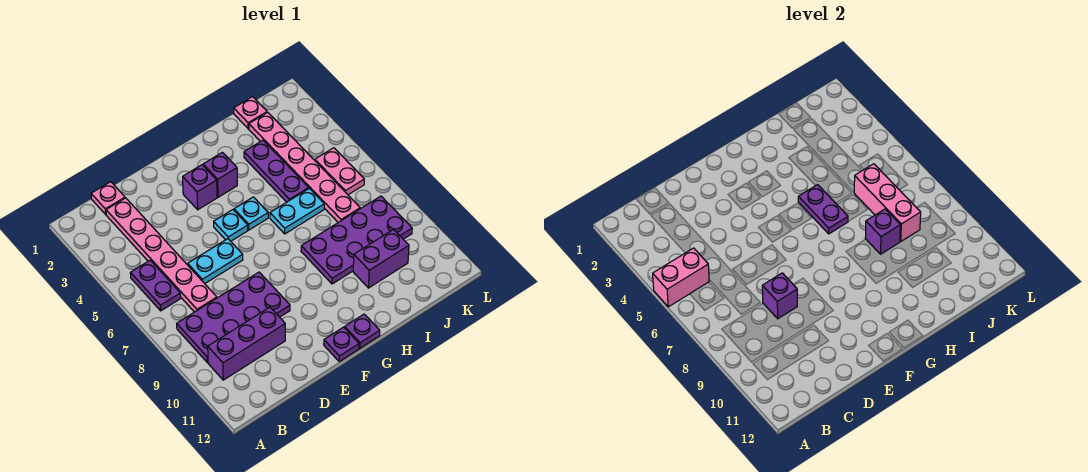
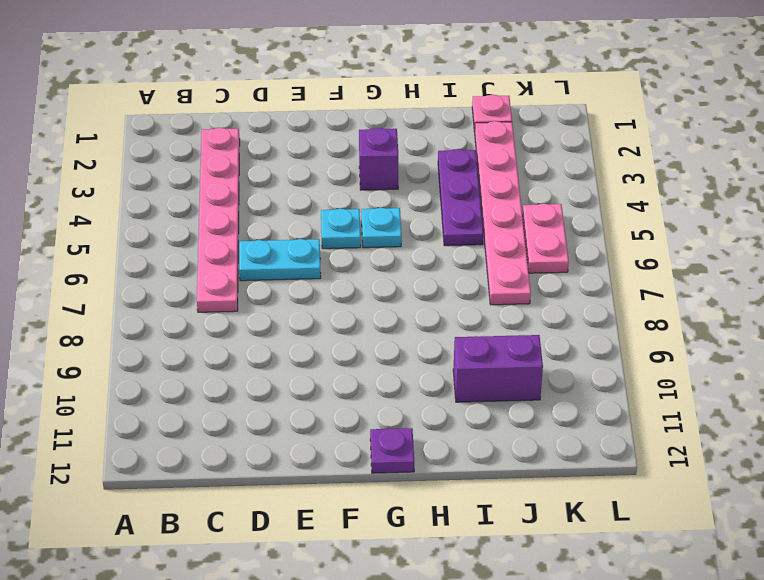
none -> purple plate B5:B6 level 1
none -> purple plate B8:E9 level 1
none -> purple brick B10:D10 level 1

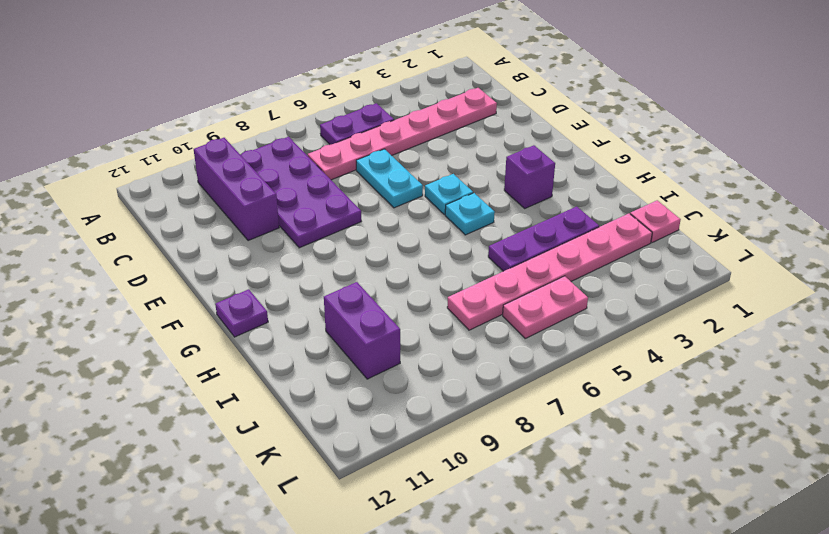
none -> pink plate C1 level 1
none -> purple brick F3 level 1
none -> purple plate F12 level 1

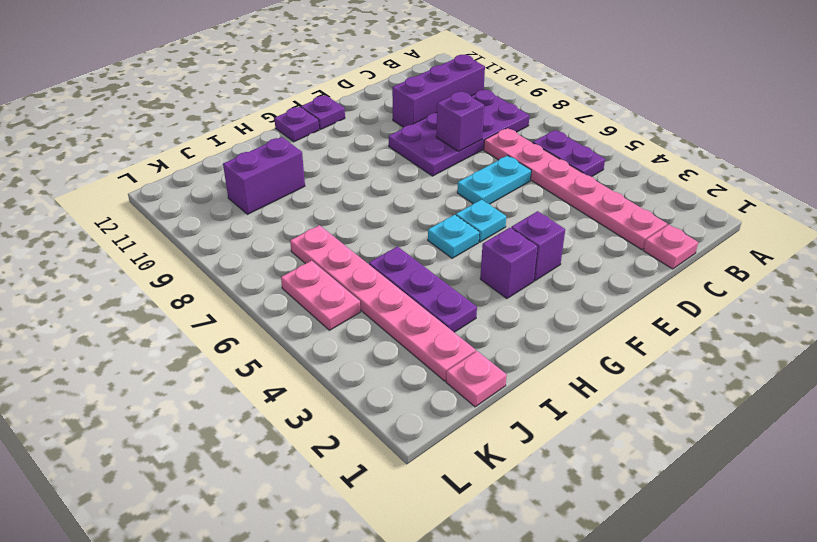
none -> cyan plate H6:I6 level 1
none -> purple plate H8:K9 level 1
none -> pink brick A5:B5 level 2

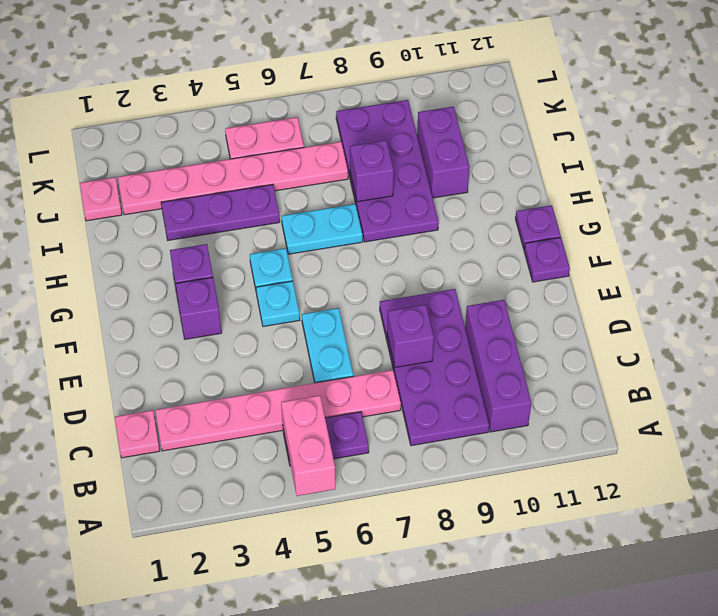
cyan plate H6:H7 level 1 -> cyan plate H6:I6 level 1
none -> purple plate H5:H6 level 2
none -> pink brick J6:J8 level 2

